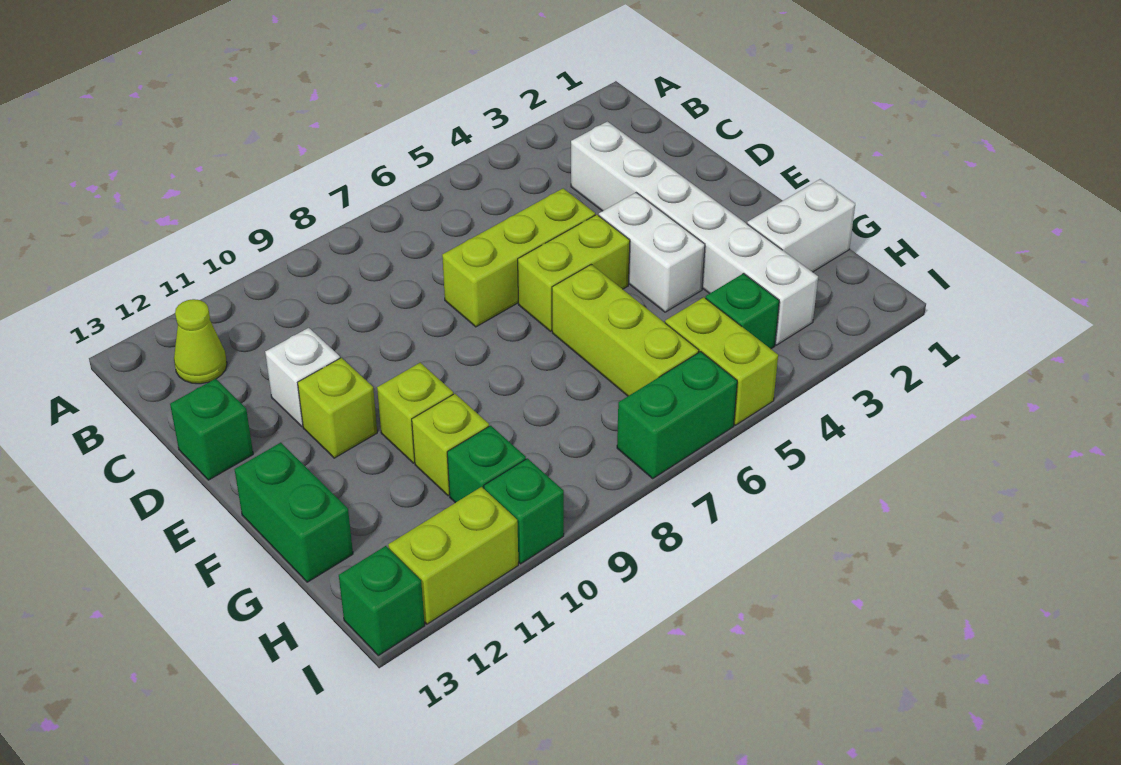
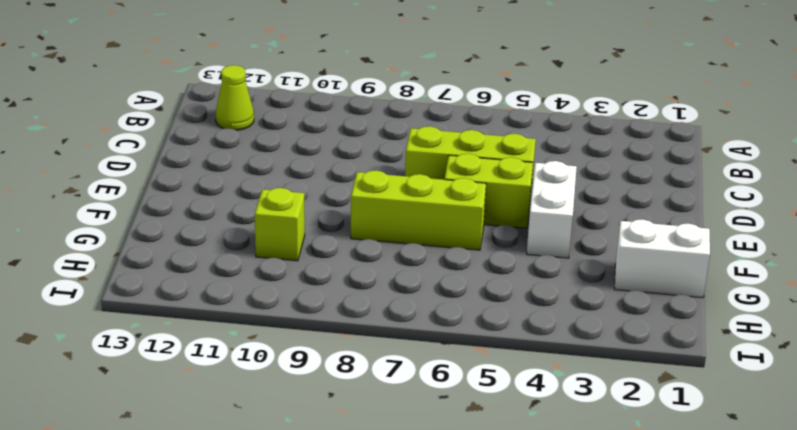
lime brick F6:F8 level 1 -> lime brick F6:H6 level 1
none -> white brick C3:H3 level 1
none -> white brick D11 level 1
none -> green brick D13 level 1

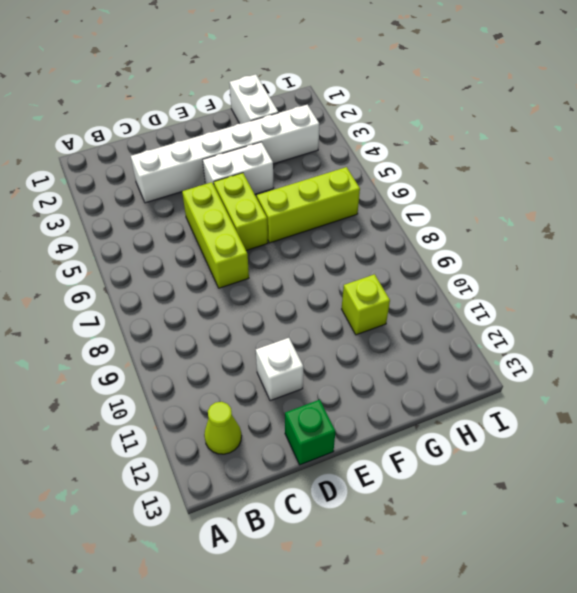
none -> lime brick E11 level 1
none -> lime brick F10 level 1
none -> green brick F13:G13 level 1

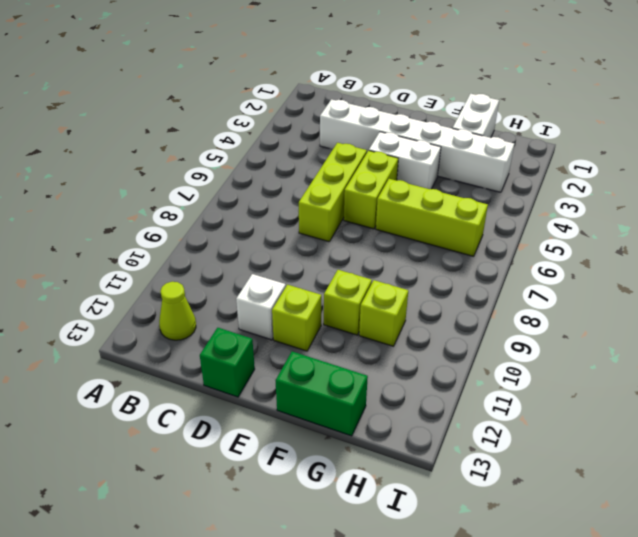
none -> green brick H4 level 1
none -> lime brick H5:I5 level 1
none -> green brick H10 level 1

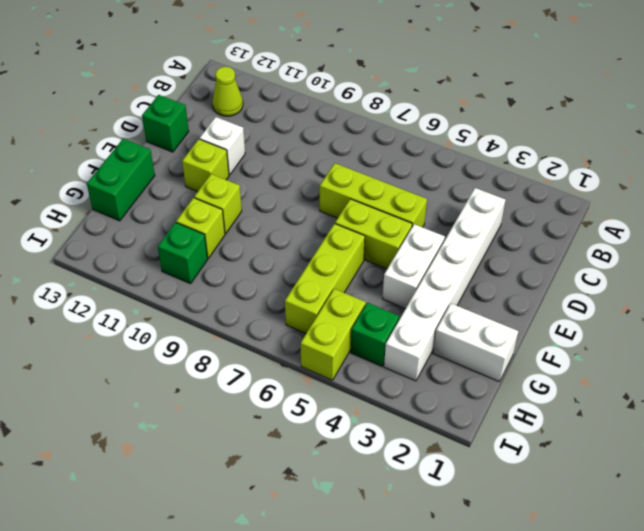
none -> green brick I6:I7 level 1
none -> green brick I10 level 1
none -> lime brick I11:I12 level 1

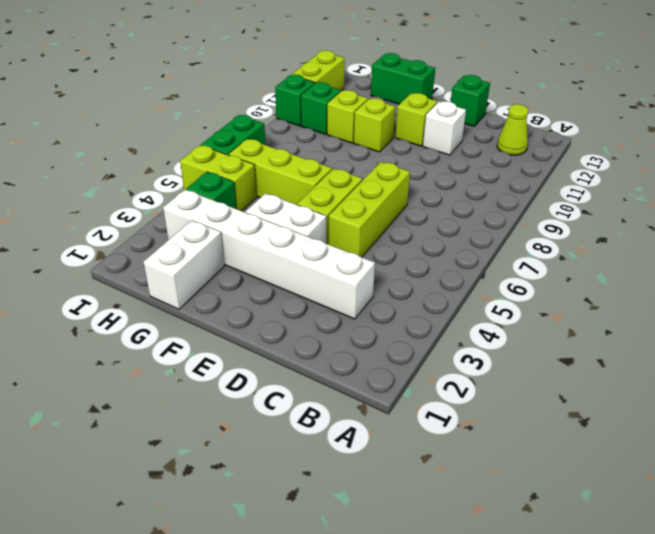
none -> green brick I13 level 1

